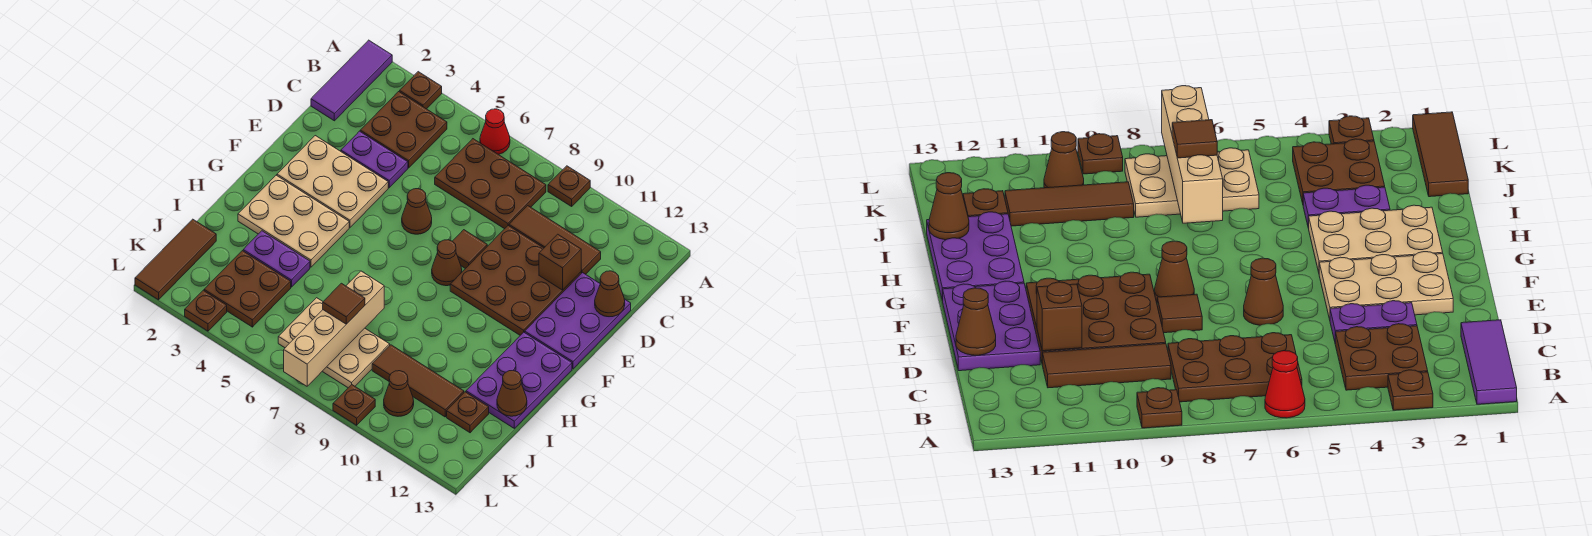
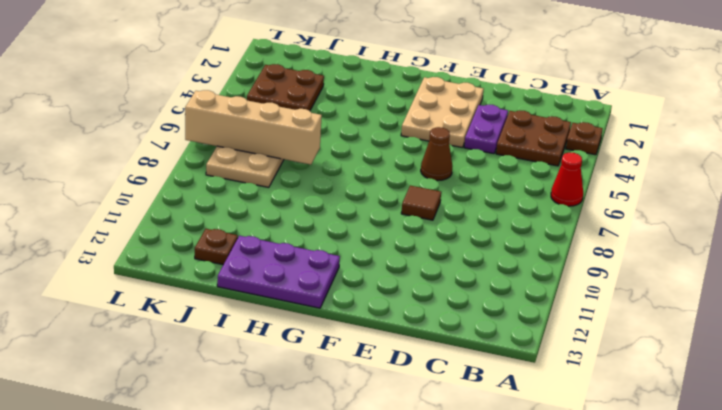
none -> purple tile A1:C1 level 1
none -> brown plate A9 level 1
none -> brown plate B6:C8 level 1
none -> brown tile C9:C11 level 1

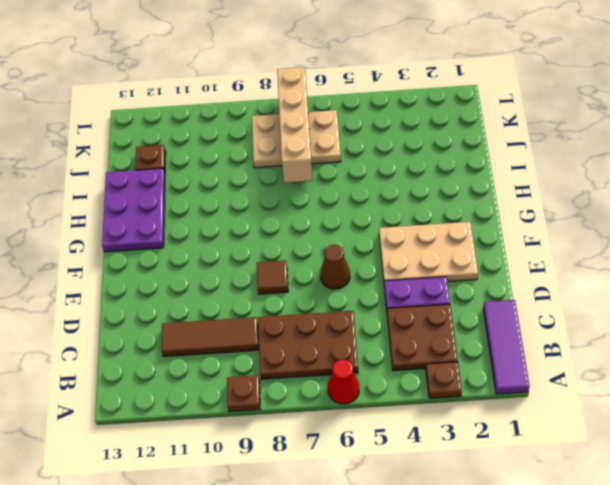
none -> brown plate D9:F11 level 1
none -> purple plate D12:F13 level 1
none -> brown cone F8 level 1
none -> tan plate G2:H4 level 1

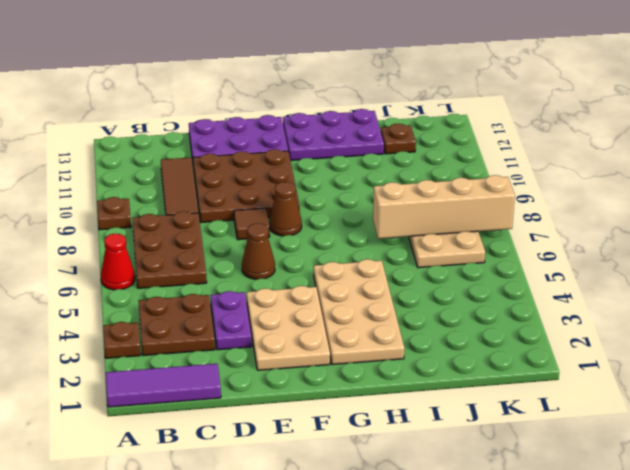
tan plate G2:H5 level 1 -> tan plate G2:H4 level 1
none -> purple plate I3:I4 level 1
none -> brown tile J1:L1 level 1
none -> brown plate J3:K4 level 1
none -> brown tile J9:J11 level 1

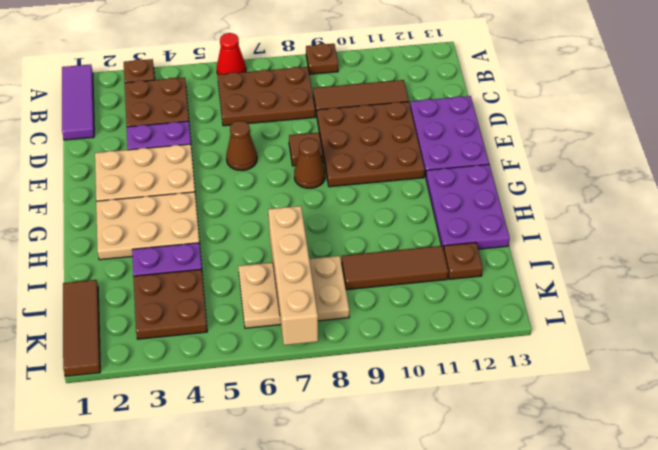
none -> brown cone K10 level 1
none -> brown plate L3 level 1
none -> brown plate L9 level 1
none -> brown brick D11 level 2

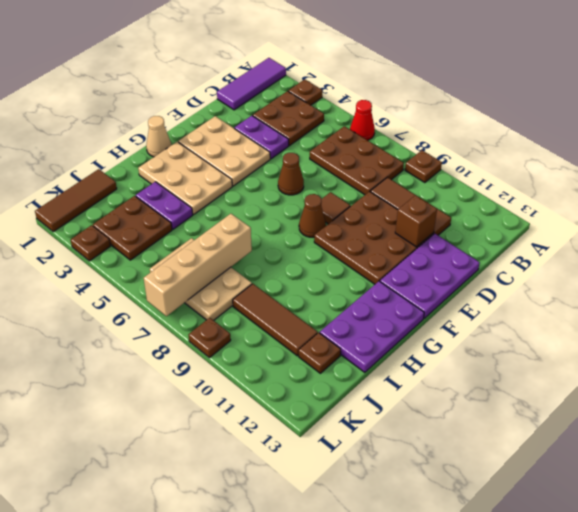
tan cone G1 level 1 -> none
none -> brown cone K10 level 1
none -> brown cone D13 level 2
none -> brown cone I13 level 2
none -> brown tile J7 level 3

